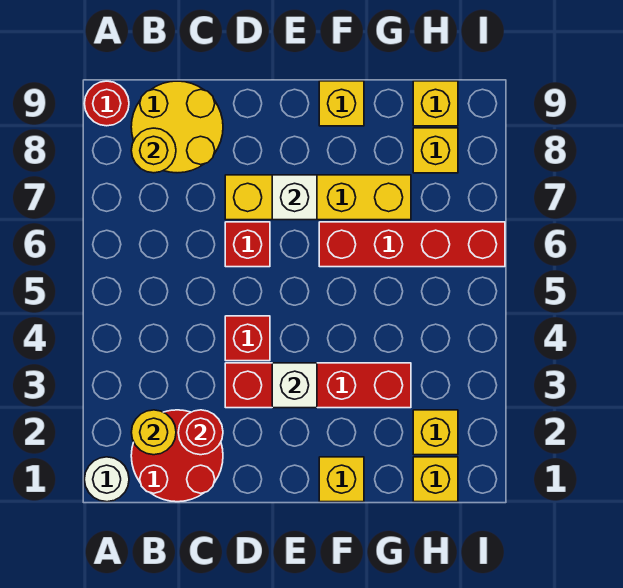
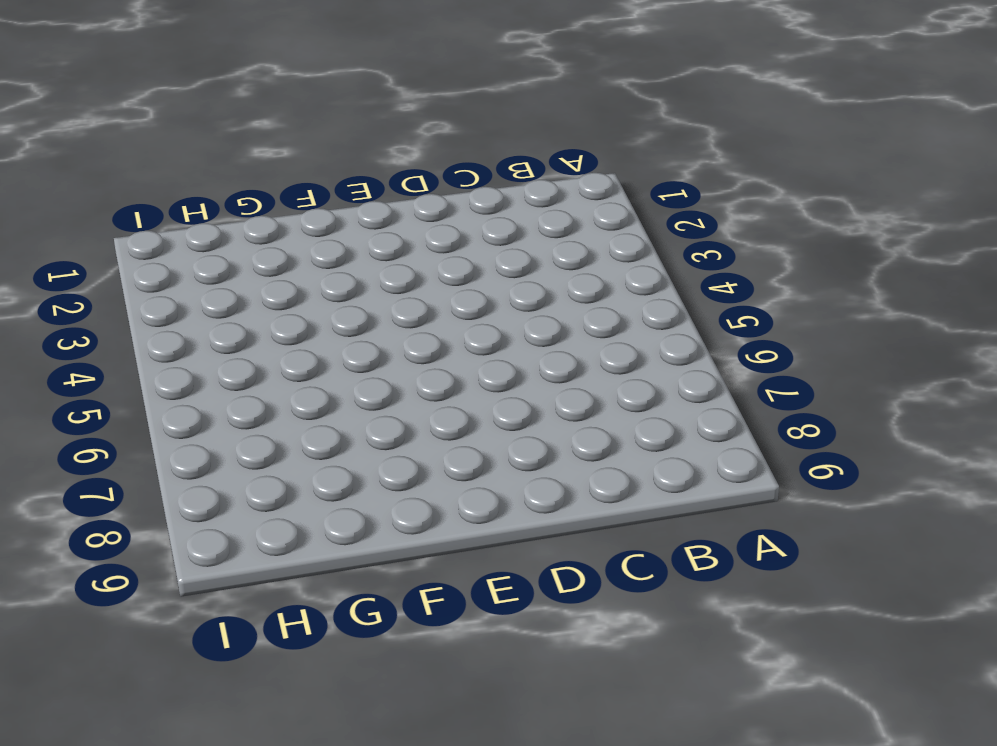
none -> white round brick A1 level 1
none -> red round brick A9 level 1
none -> red round brick B1:C2 level 1

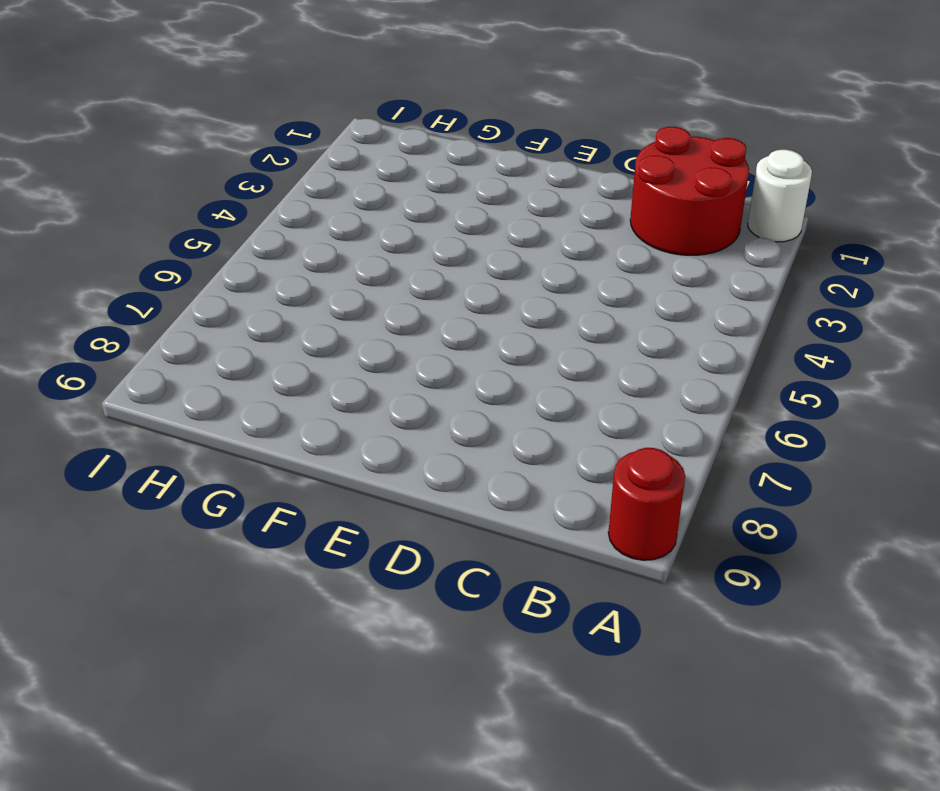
none -> yellow round brick B8:C9 level 1
none -> red brick D3:G3 level 1
none -> red brick D4 level 1

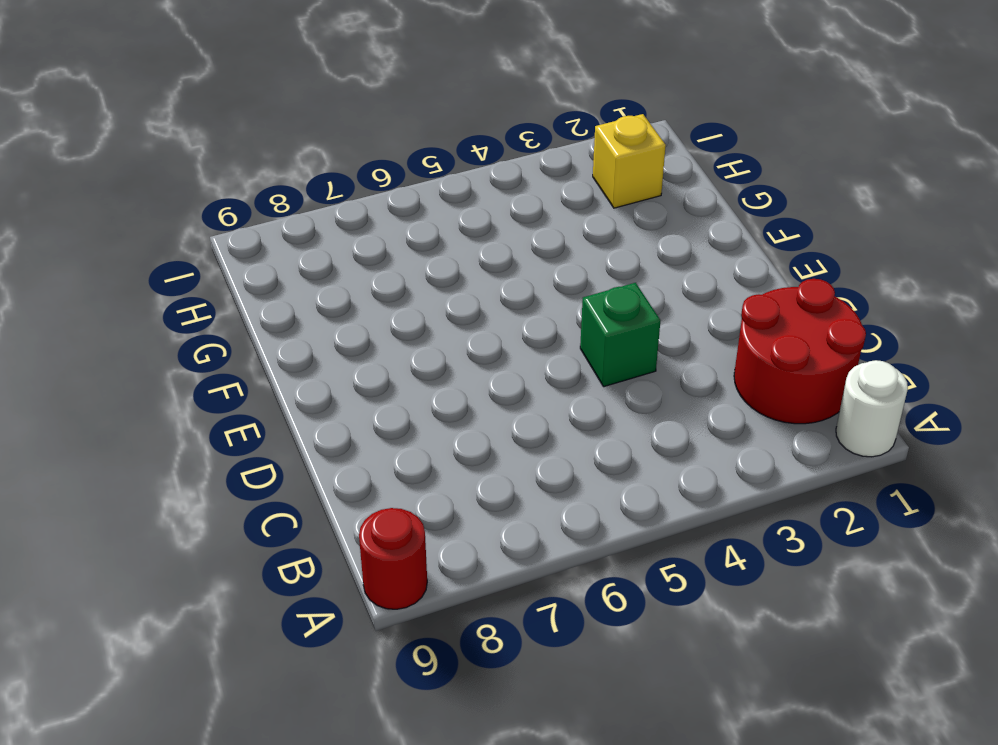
green brick D4 level 1 -> red brick D4 level 1
none -> yellow round brick B8:C9 level 1
none -> red brick D3:G3 level 1
none -> red brick D6 level 1

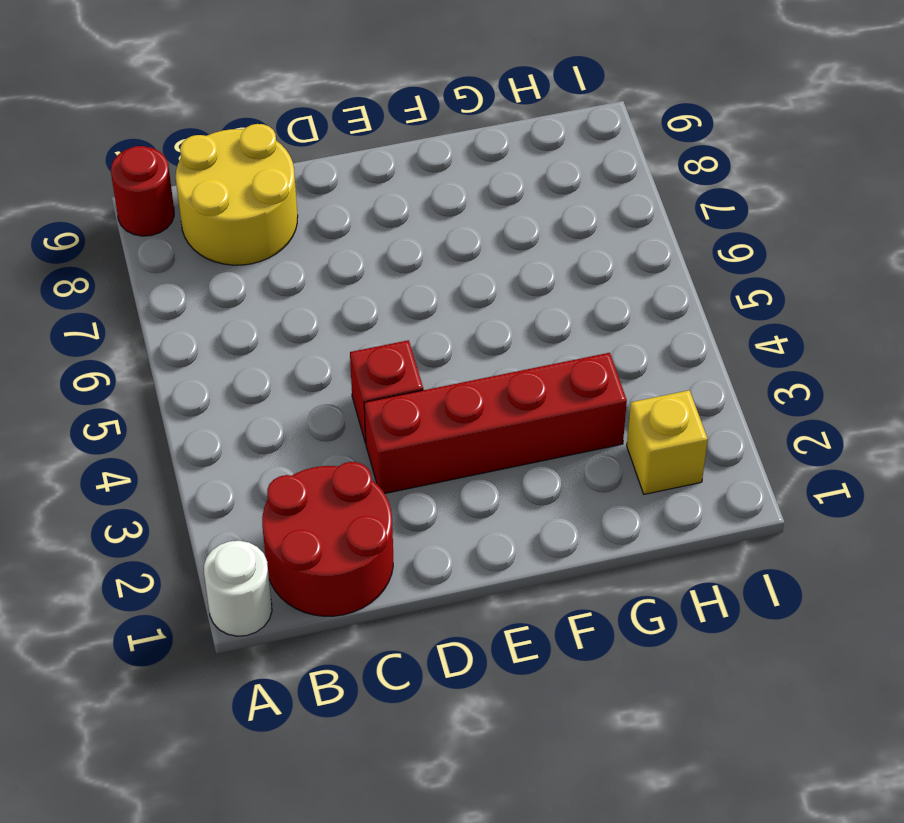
none -> red brick D6 level 1
none -> yellow brick D7:G7 level 1
none -> yellow brick F1 level 1

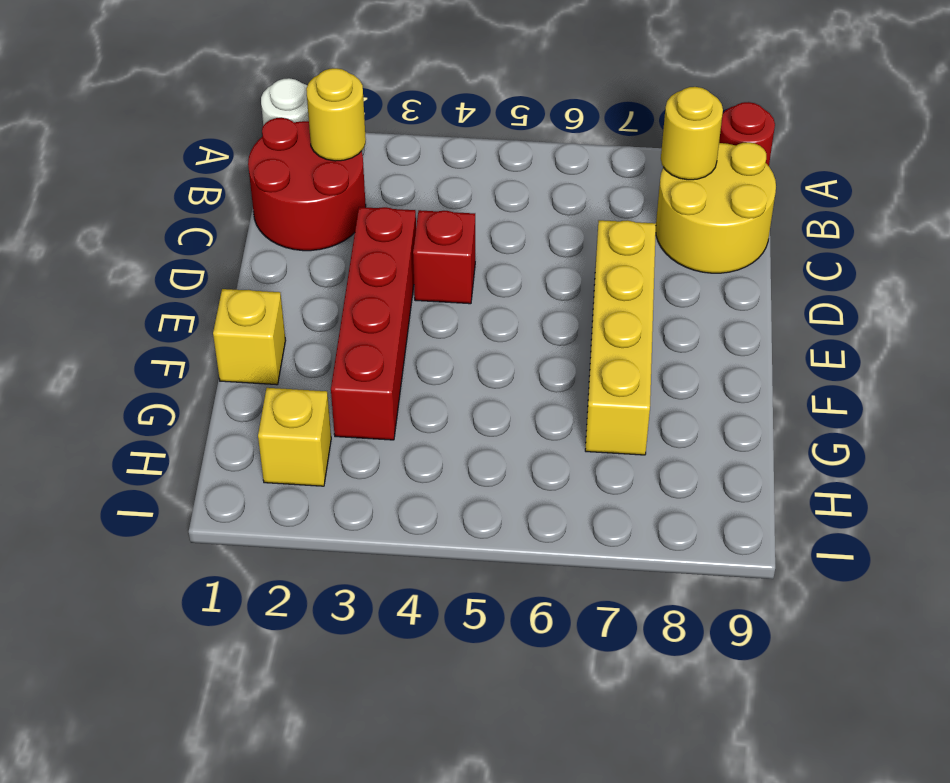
none -> red brick D6 level 1
none -> red brick F6:I6 level 1
none -> yellow brick F9 level 1

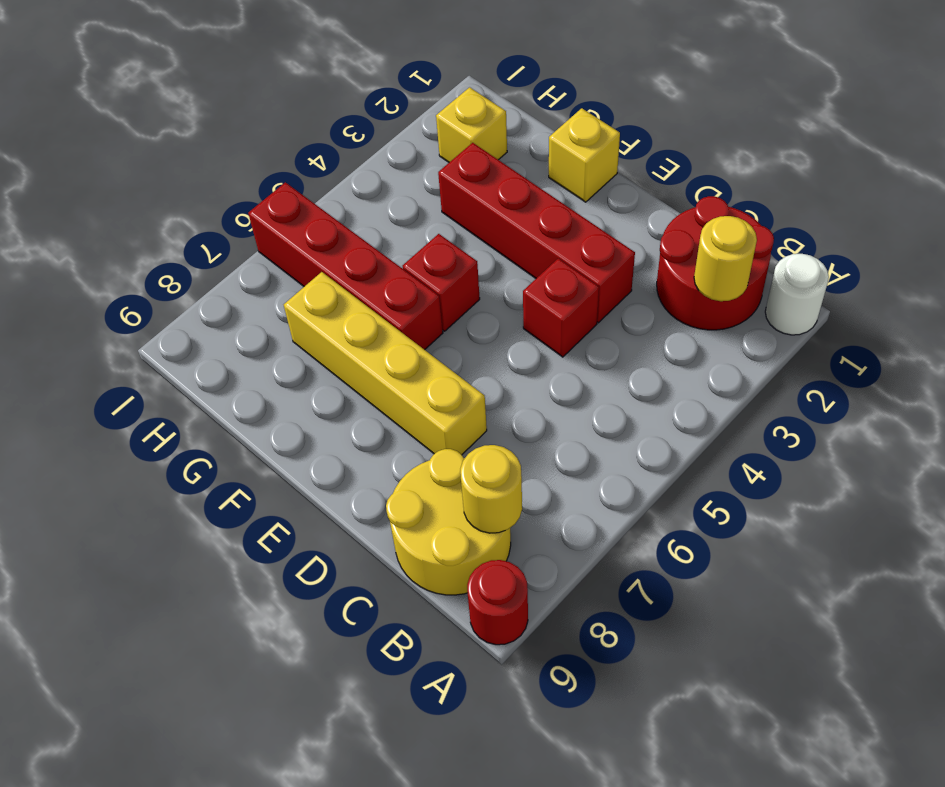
red brick F5 level 1 -> red brick D6 level 1
none -> yellow brick F9 level 1
none -> yellow brick H1 level 1
none -> yellow brick H8 level 1

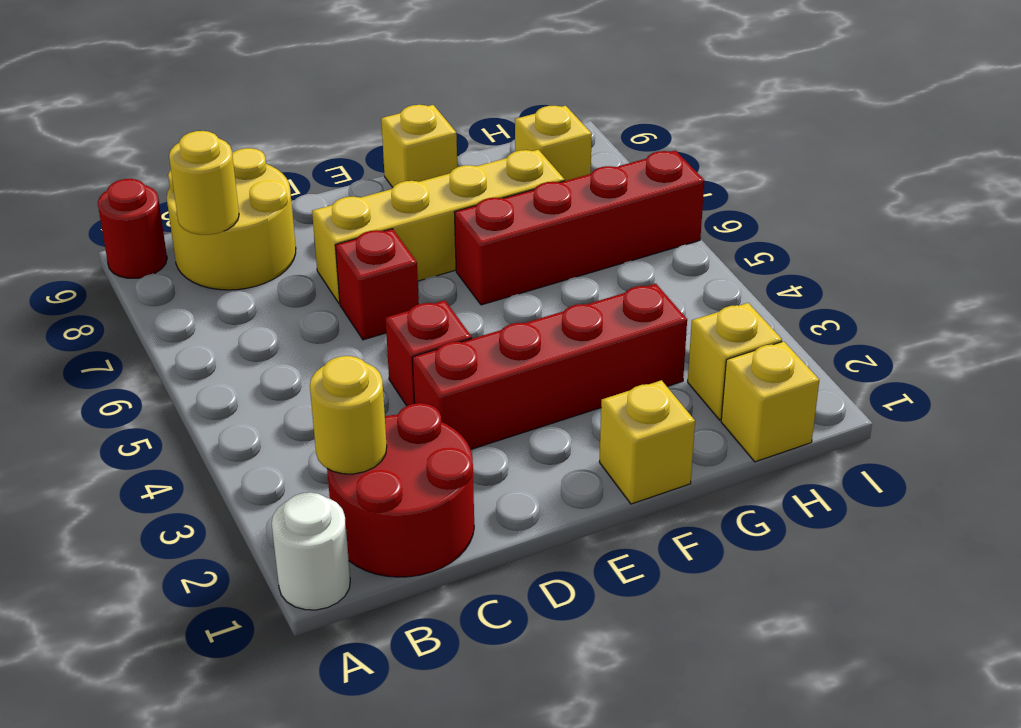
none -> yellow brick H9 level 1
none -> red round brick C2 level 2
none -> white brick E3 level 2

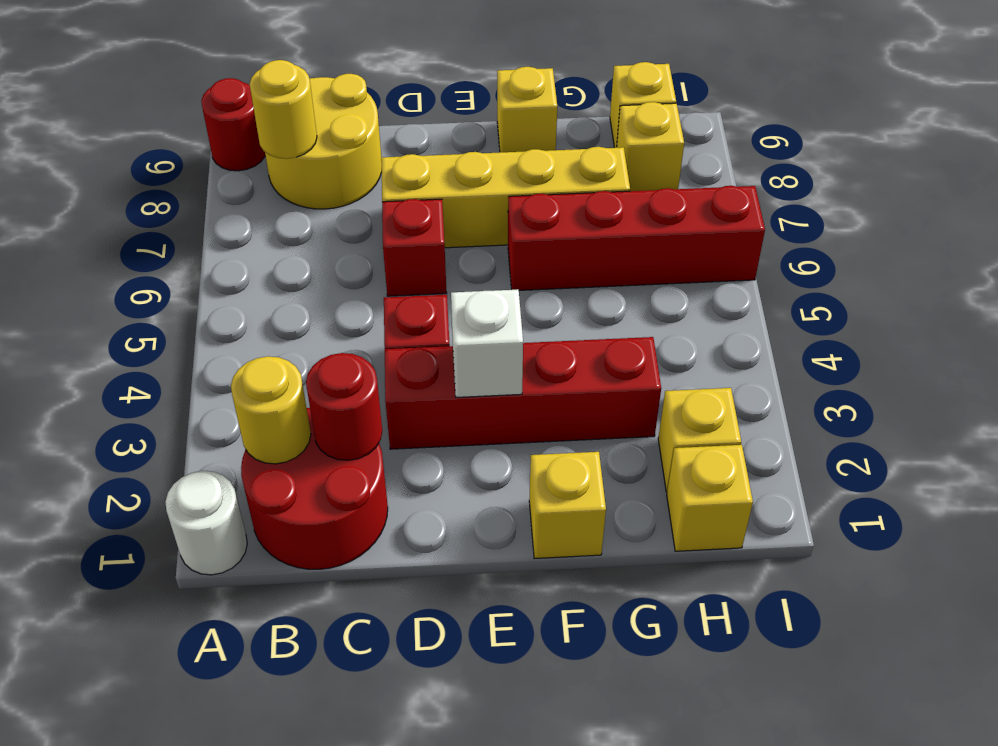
none -> white brick E7 level 2

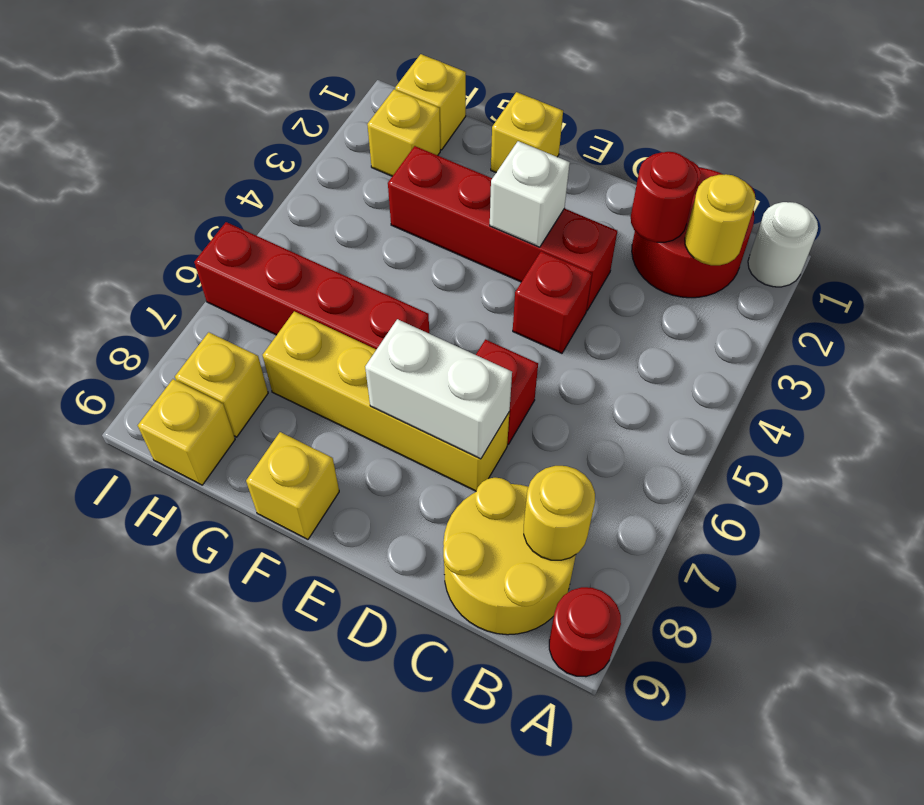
white brick D7:E7 level 2 -> white brick E7 level 2

